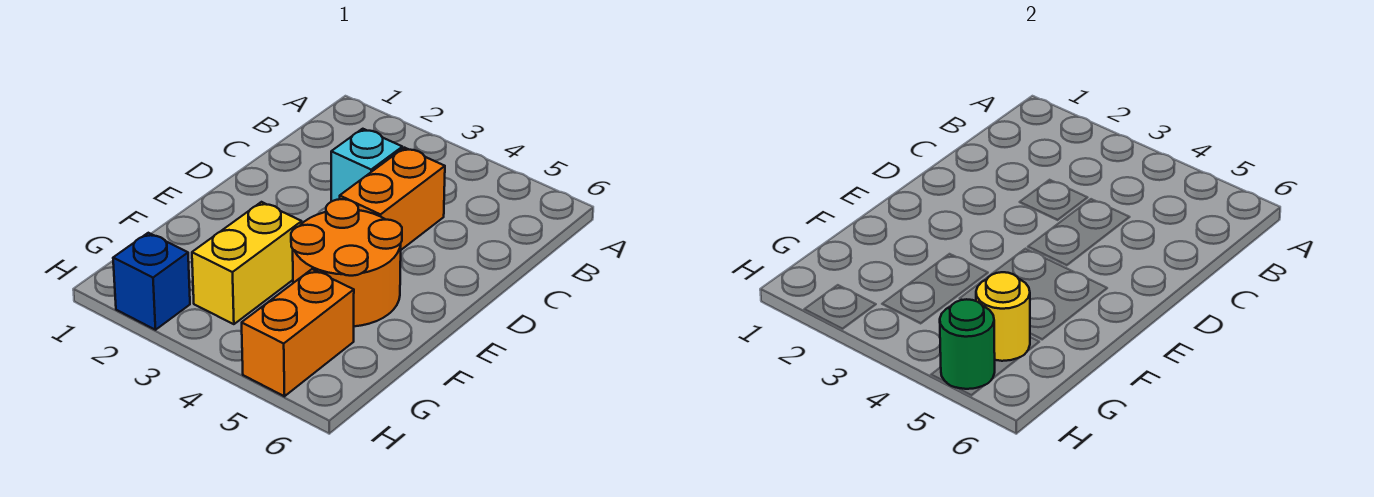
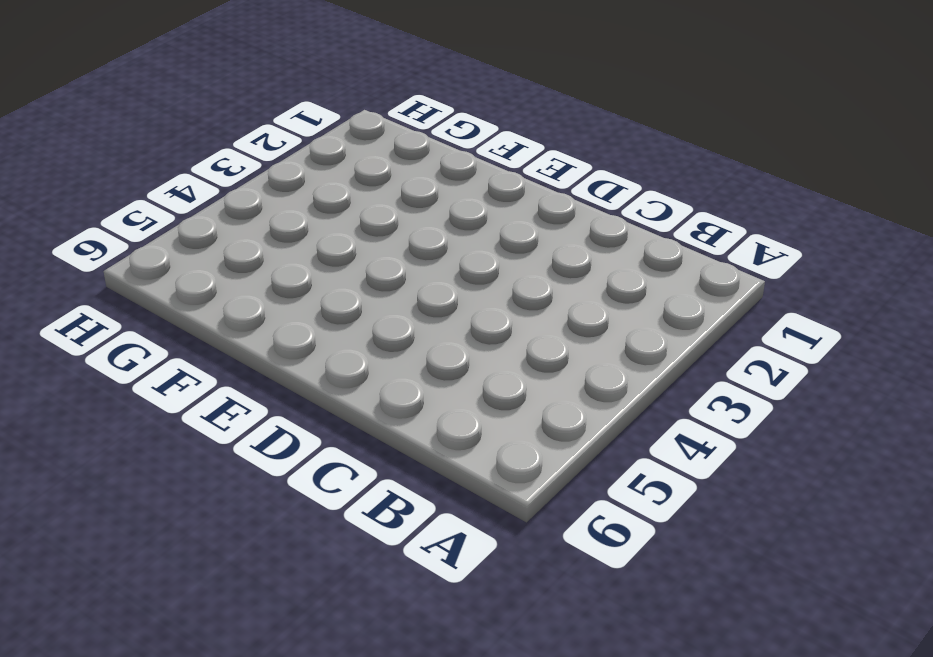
none -> cyan brick C3 level 1
none -> orange brick C4:D4 level 1

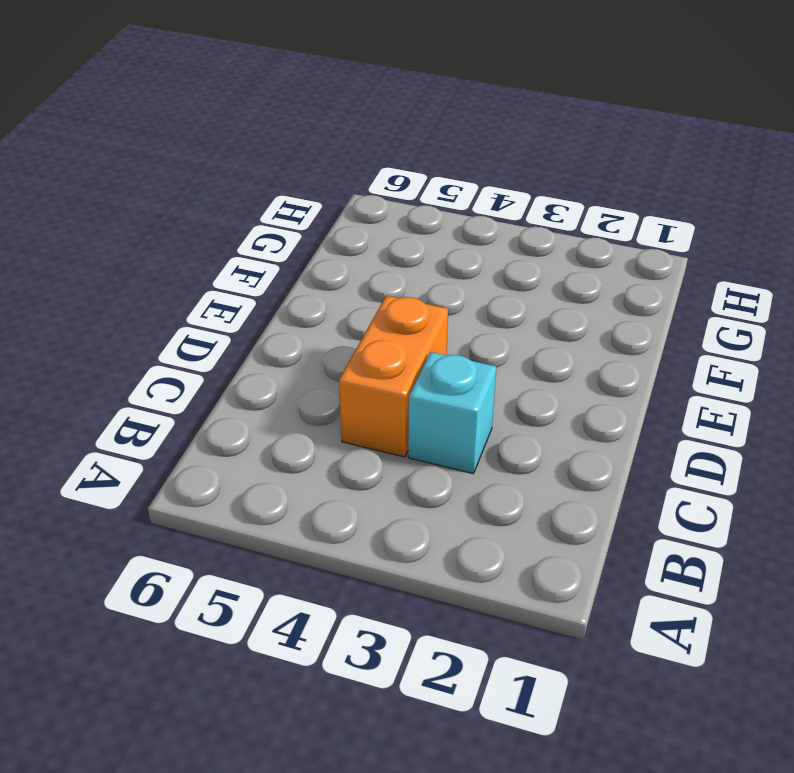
none -> orange round brick E4:F5 level 1
none -> yellow brick F3:G3 level 1

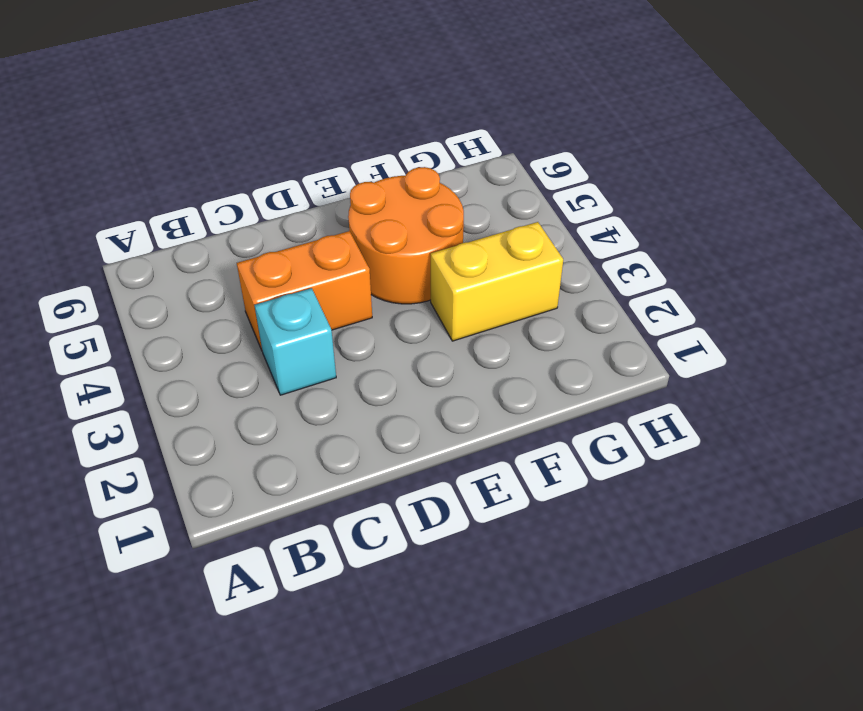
none -> orange brick G5:H5 level 1
none -> blue brick H2 level 1

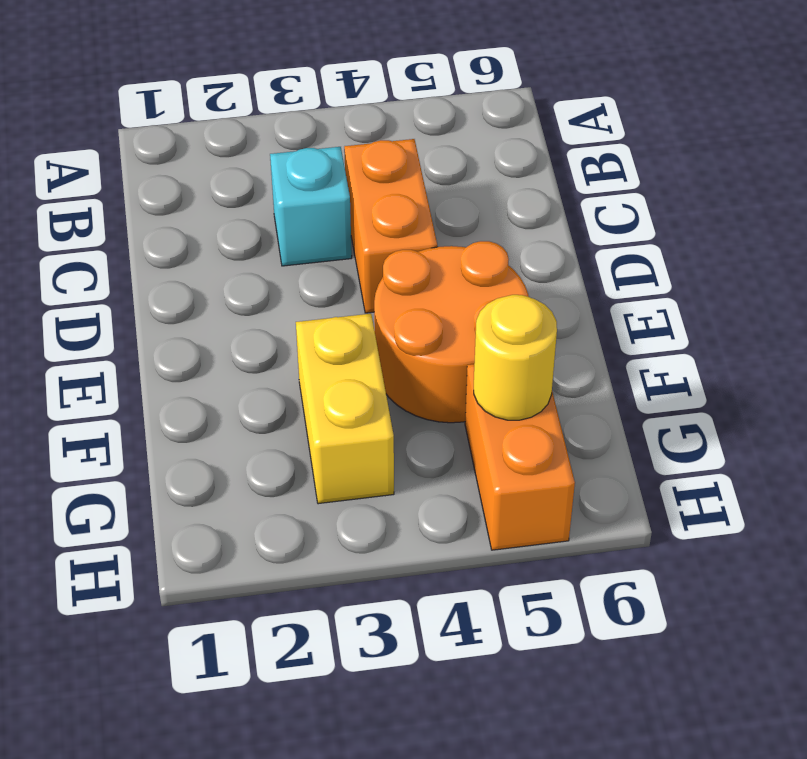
none -> blue brick H2 level 1
none -> green round brick H5 level 2

